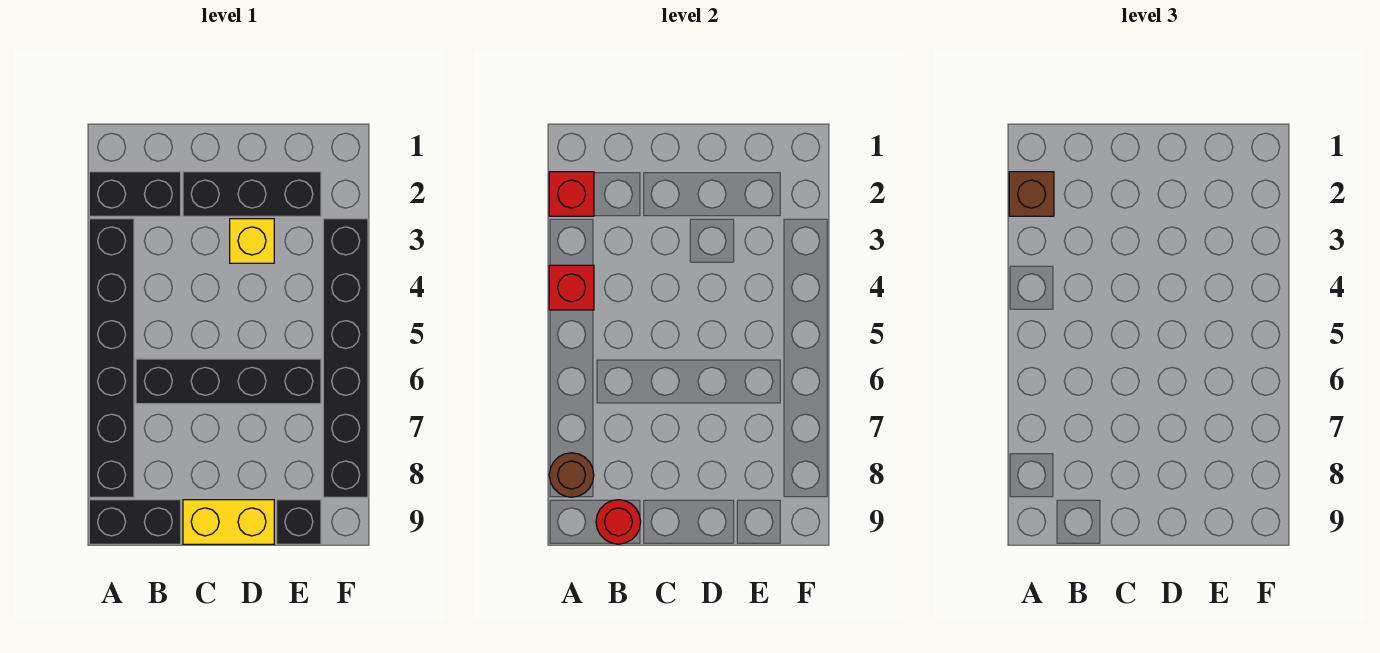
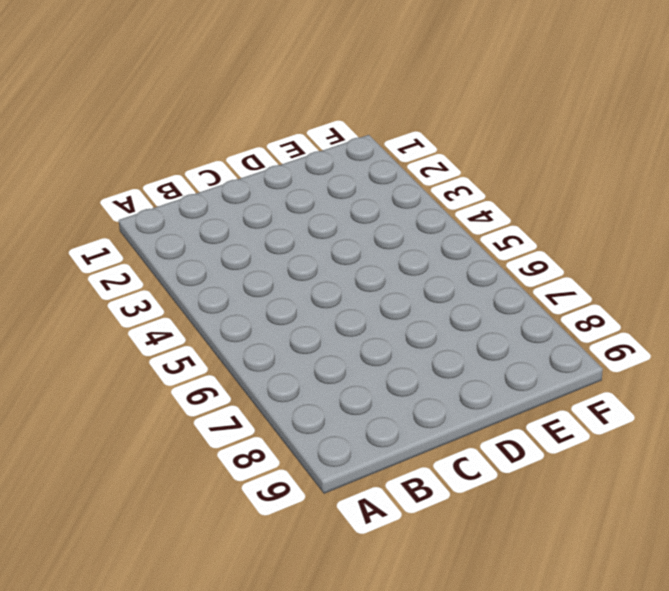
none -> black brick A2:B2 level 1
none -> black brick A3:A8 level 1
none -> black brick A9:B9 level 1

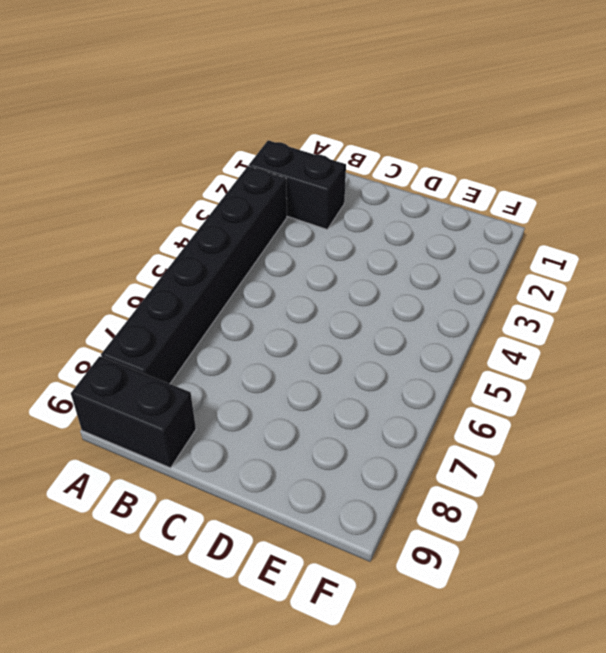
none -> black brick B6:E6 level 1
none -> black brick C2:E2 level 1
none -> yellow brick C9:D9 level 1

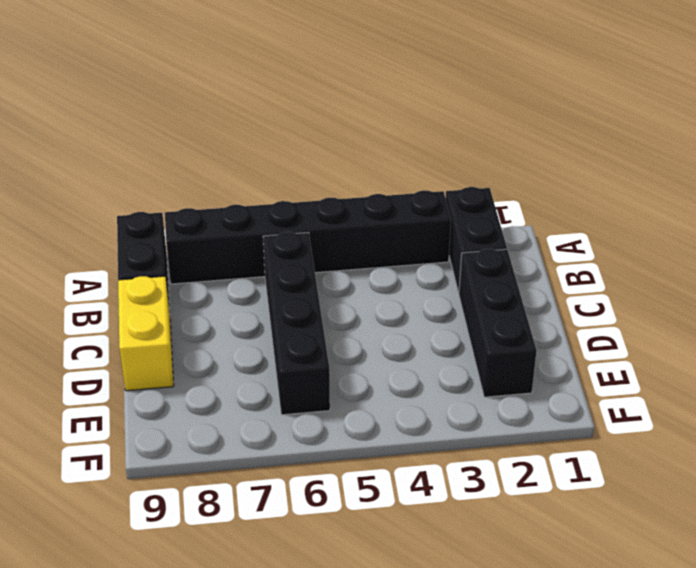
none -> yellow brick D3 level 1
none -> black brick E9 level 1
none -> black brick F3:F8 level 1

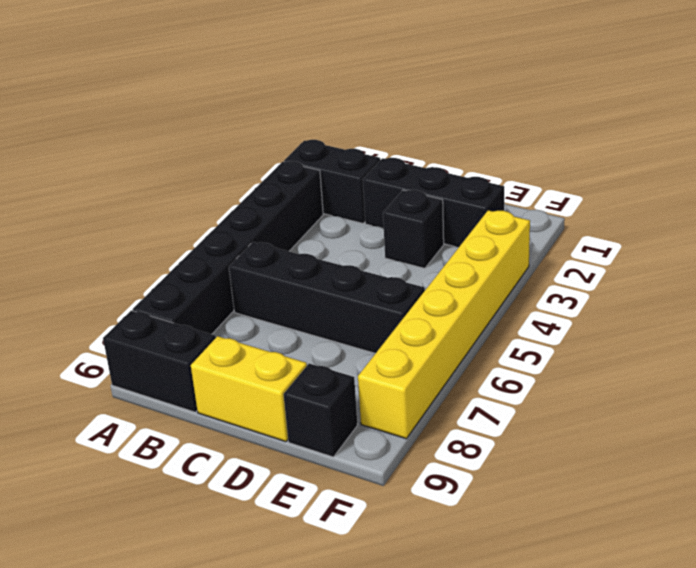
black brick D3 level 1 -> yellow brick D3 level 1
yellow brick F3:F8 level 1 -> black brick F3:F8 level 1
none -> red brick A2 level 2
none -> red brick A4 level 2
none -> brown round brick A8 level 2

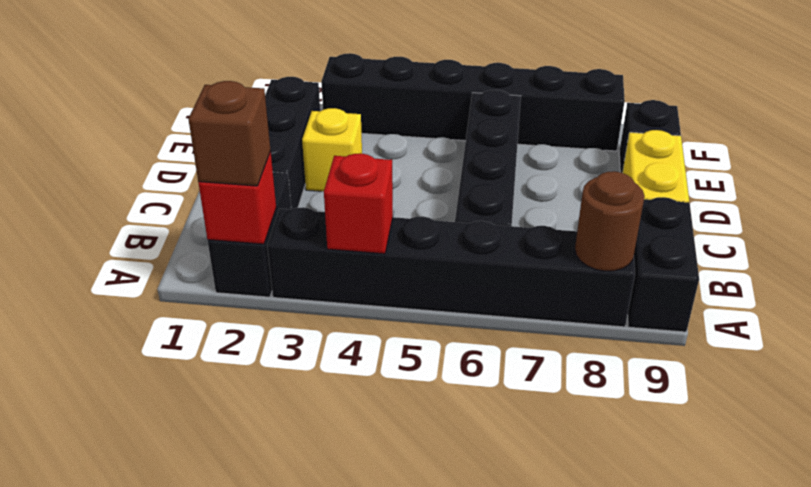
none -> red round brick B9 level 2

